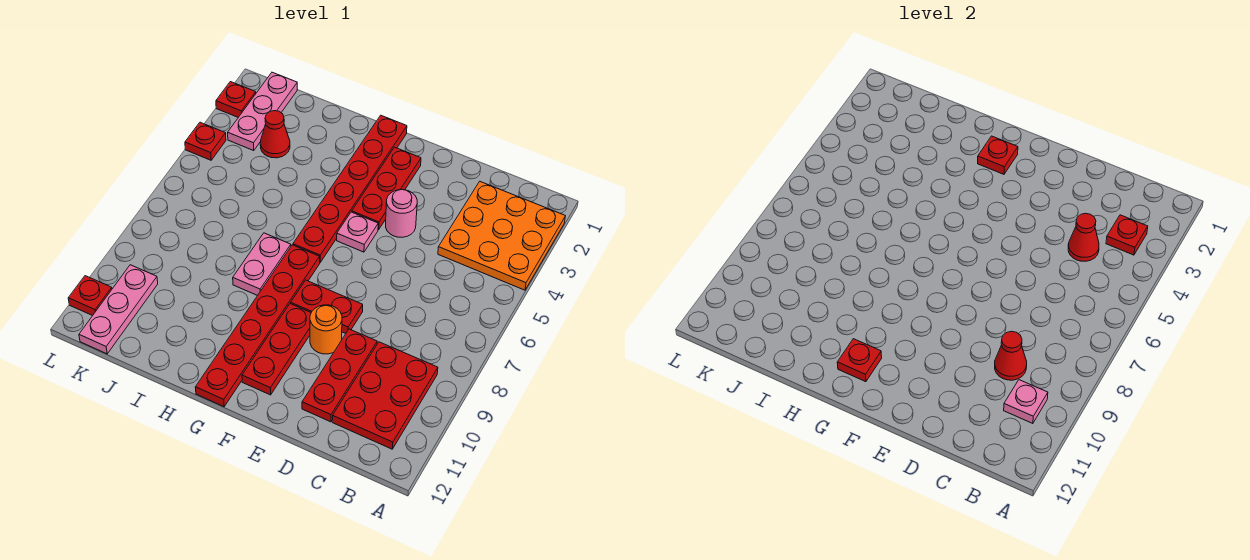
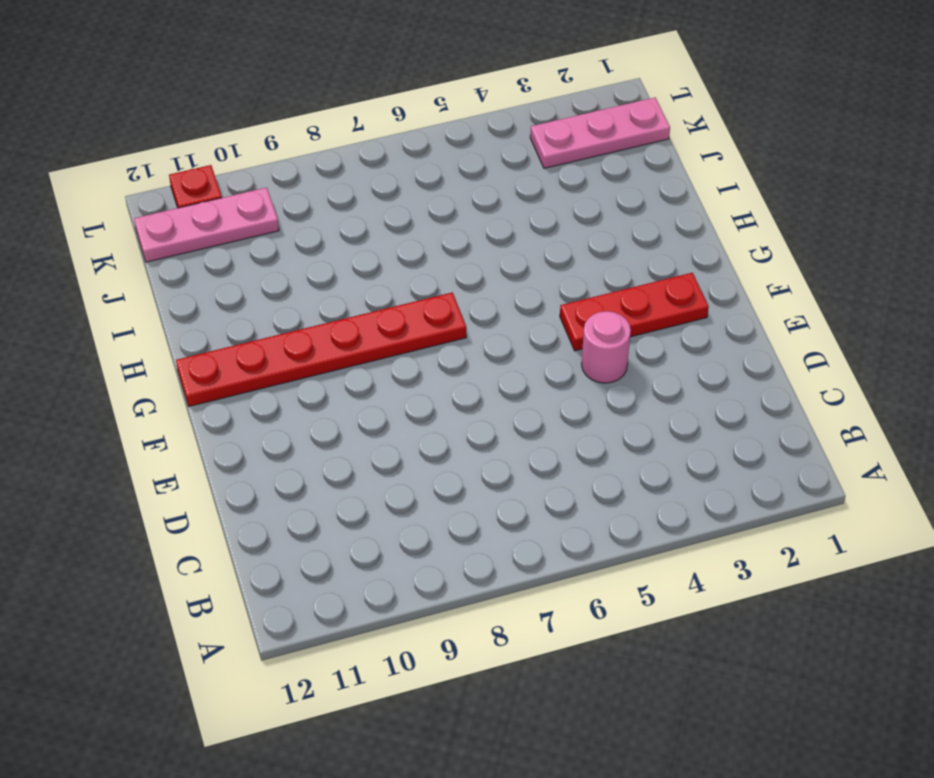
none -> orange plate A2:C4 level 1
none -> red plate B9:C11 level 1
none -> red plate D9:D11 level 1

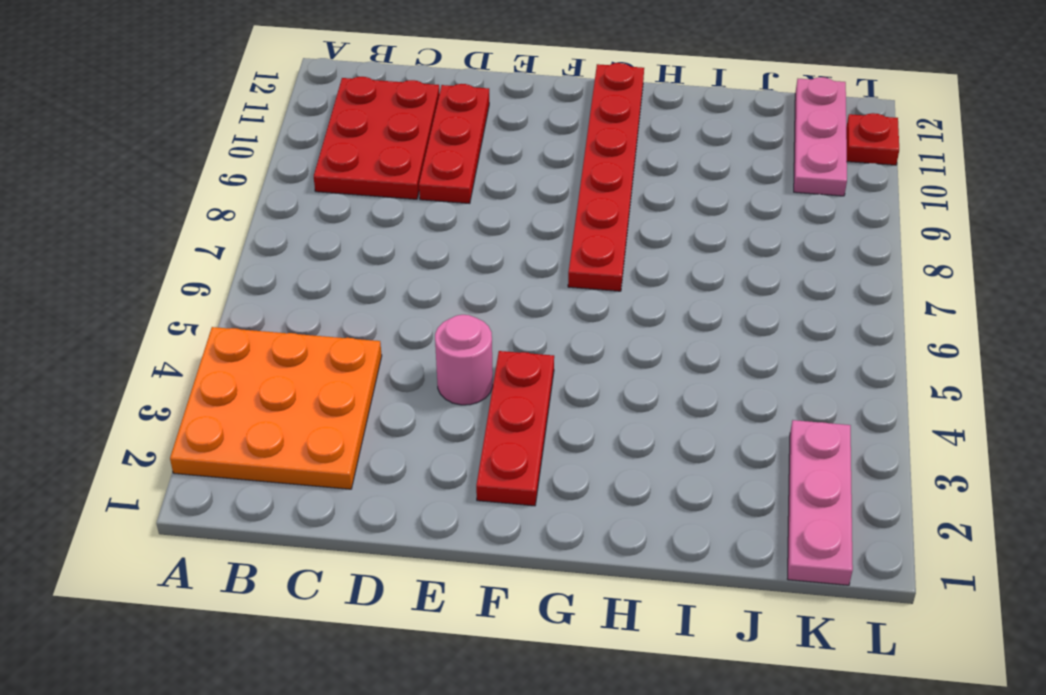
none -> red plate E8:F8 level 1
none -> orange round brick E9 level 1
none -> pink plate F5 level 1

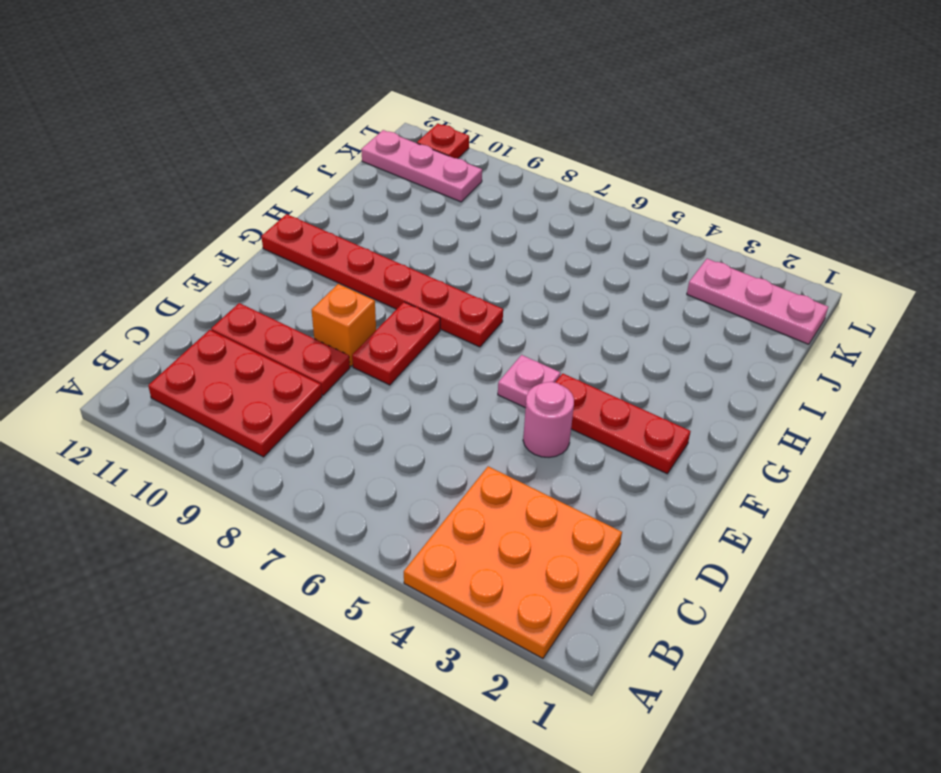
orange brick E9 level 1 -> orange round brick E9 level 1
none -> red plate F9:F11 level 1
none -> red plate G1:G6 level 1
none -> pink plate H7:H8 level 1

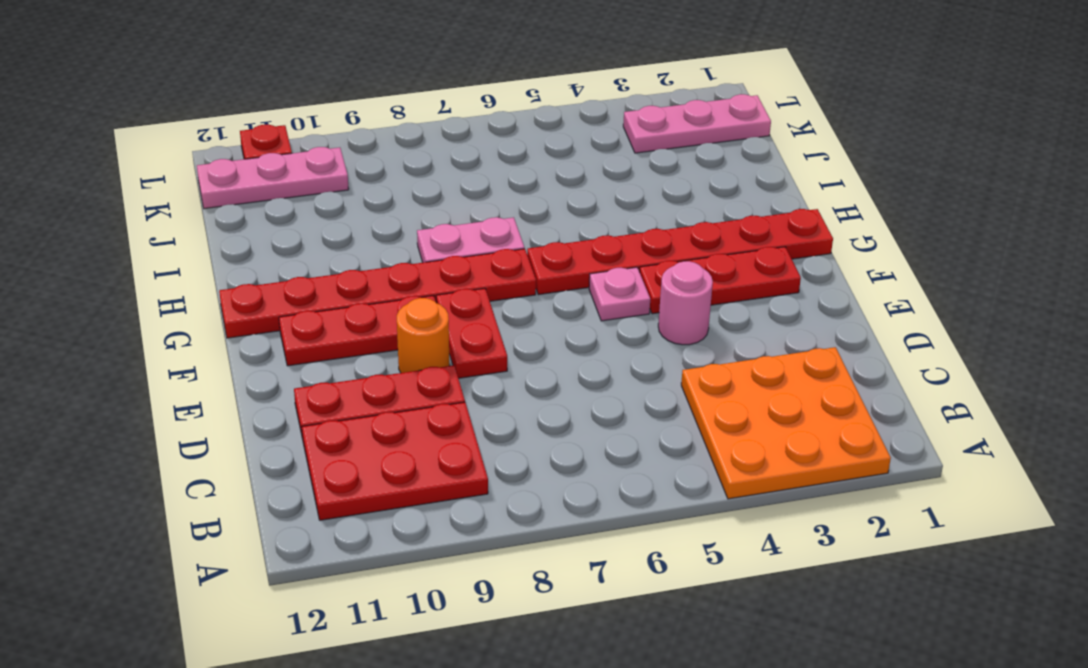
none -> red cone J3 level 1
none -> red plate L2 level 1
none -> red plate L4 level 1

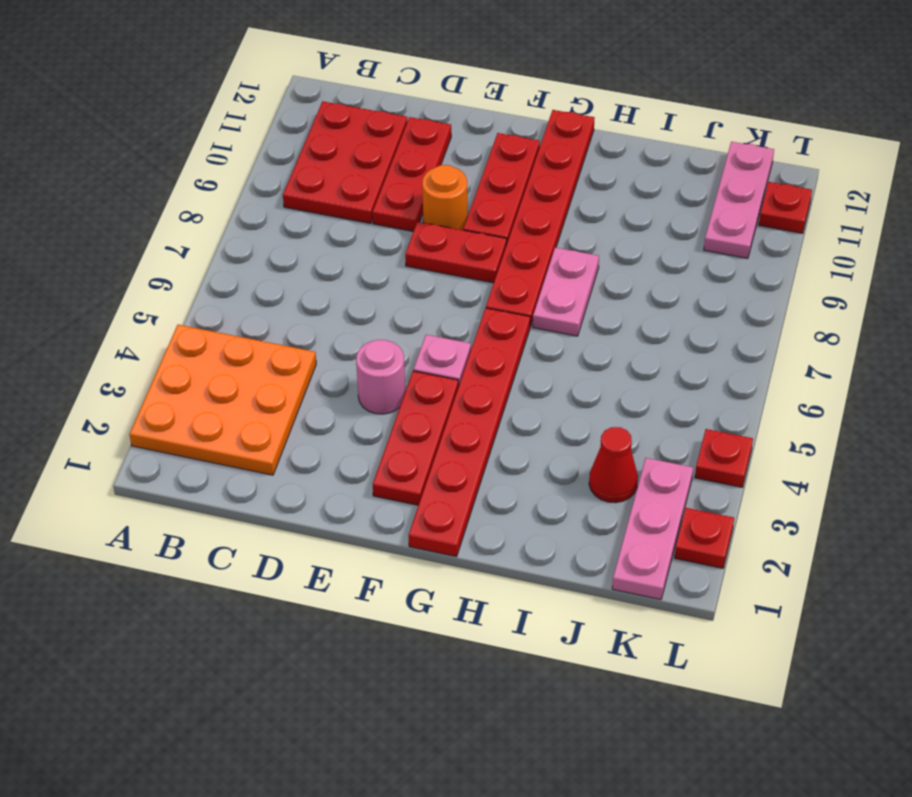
none -> red plate B3 level 2
none -> pink plate B10 level 2
none -> red cone C4 level 2

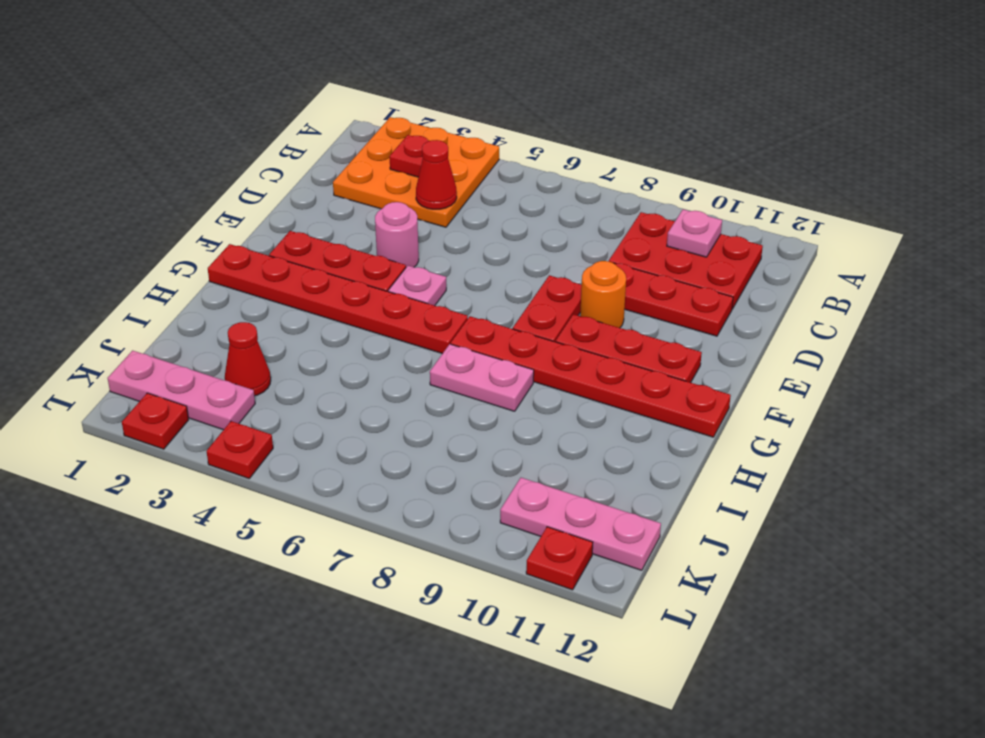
none -> red cone C9 level 2
none -> red plate G2 level 2
none -> red plate G11 level 2

